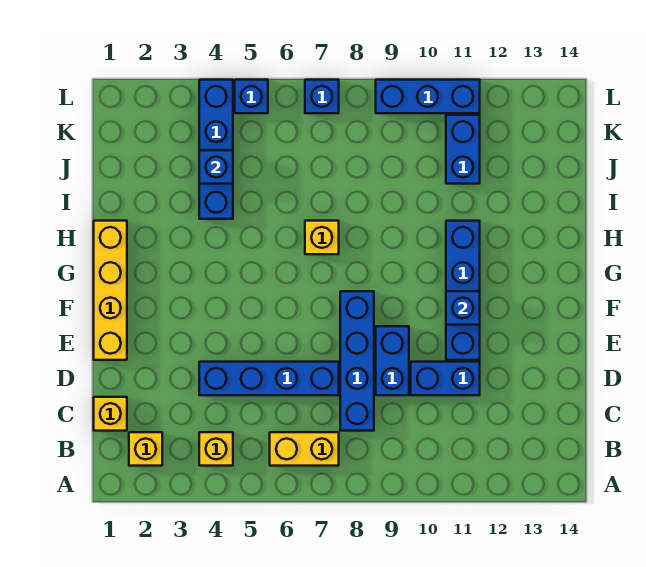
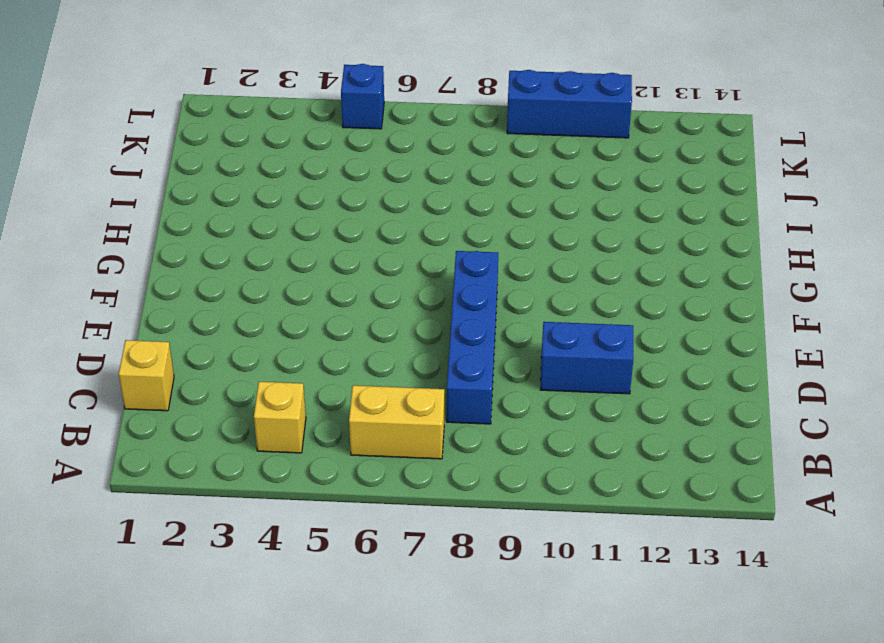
none -> yellow brick B2 level 1
none -> blue brick D4:D7 level 1
none -> blue brick D9:E9 level 1

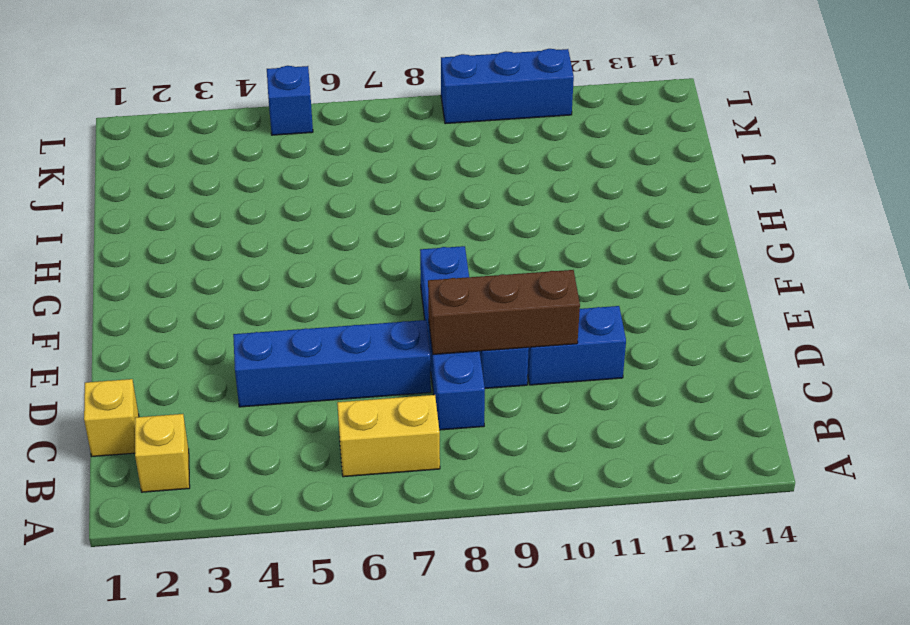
brown brick D8:D10 level 2 -> none
none -> yellow brick B4 level 1
none -> yellow brick E1:H1 level 1
none -> blue brick E11:H11 level 1

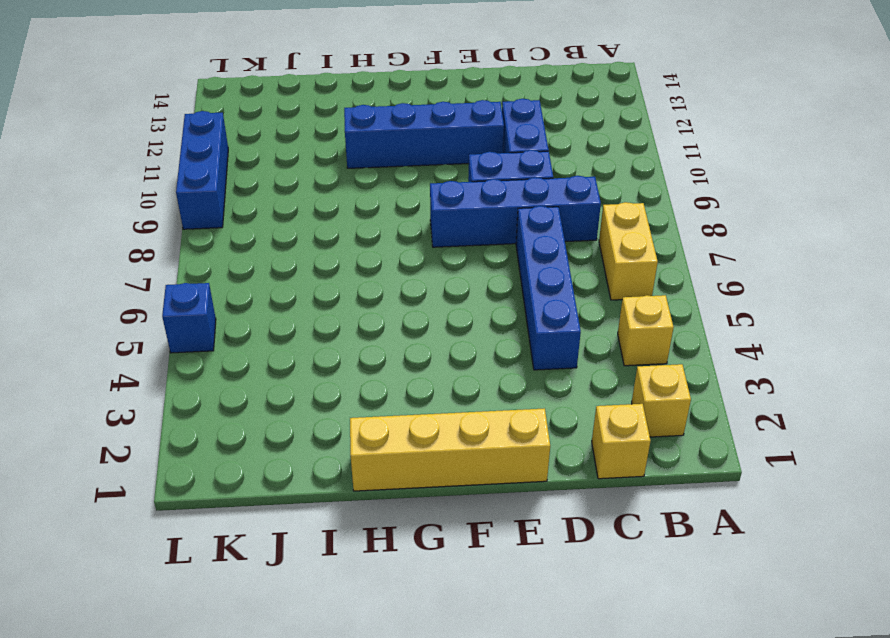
none -> yellow brick H7 level 1
none -> blue brick I4:L4 level 1
none -> blue brick J11:K11 level 1

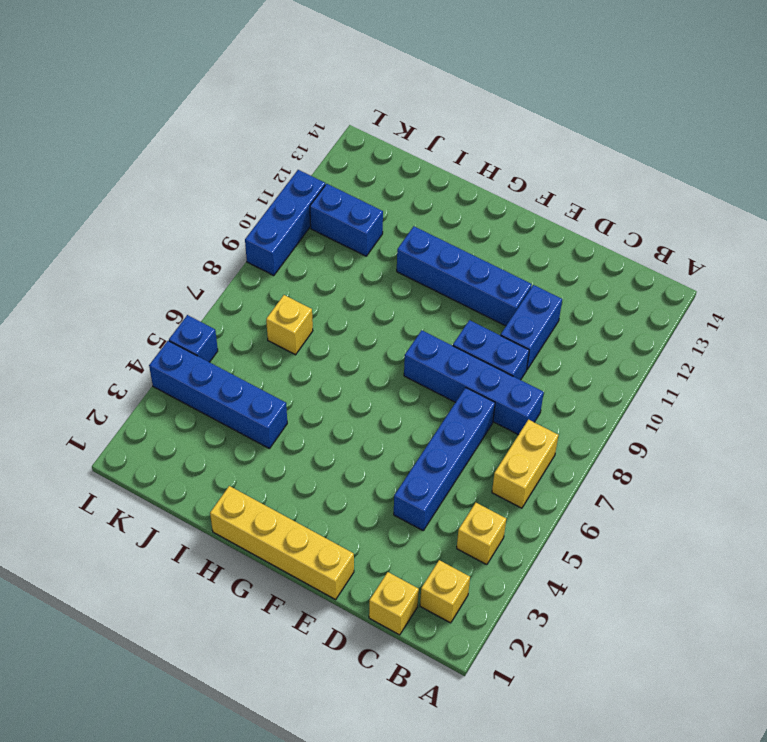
yellow brick J7 level 1 -> yellow brick H7 level 1
none -> blue brick L7 level 1
none -> blue brick F11 level 2
none -> blue brick J4 level 2

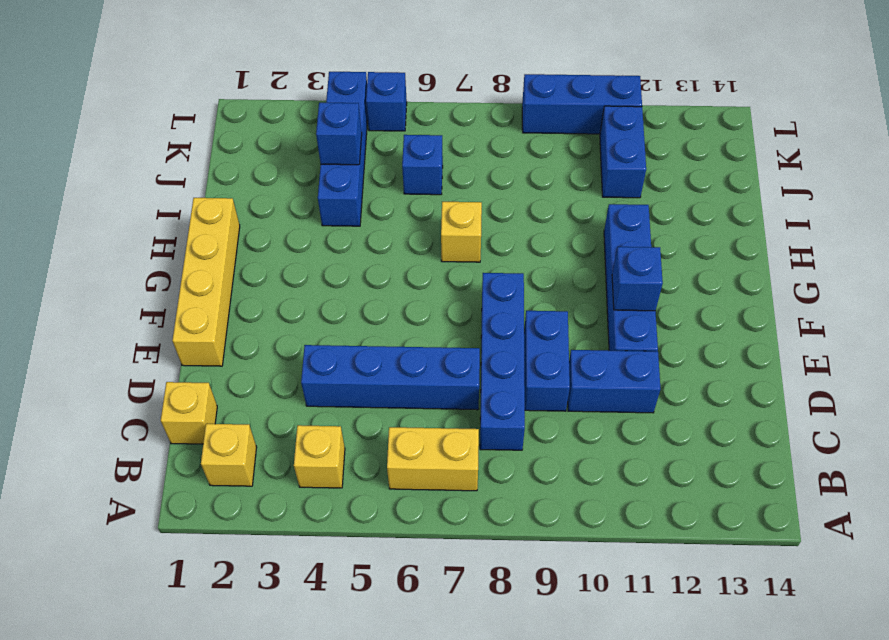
blue brick J6 level 1 -> blue brick L7 level 1

